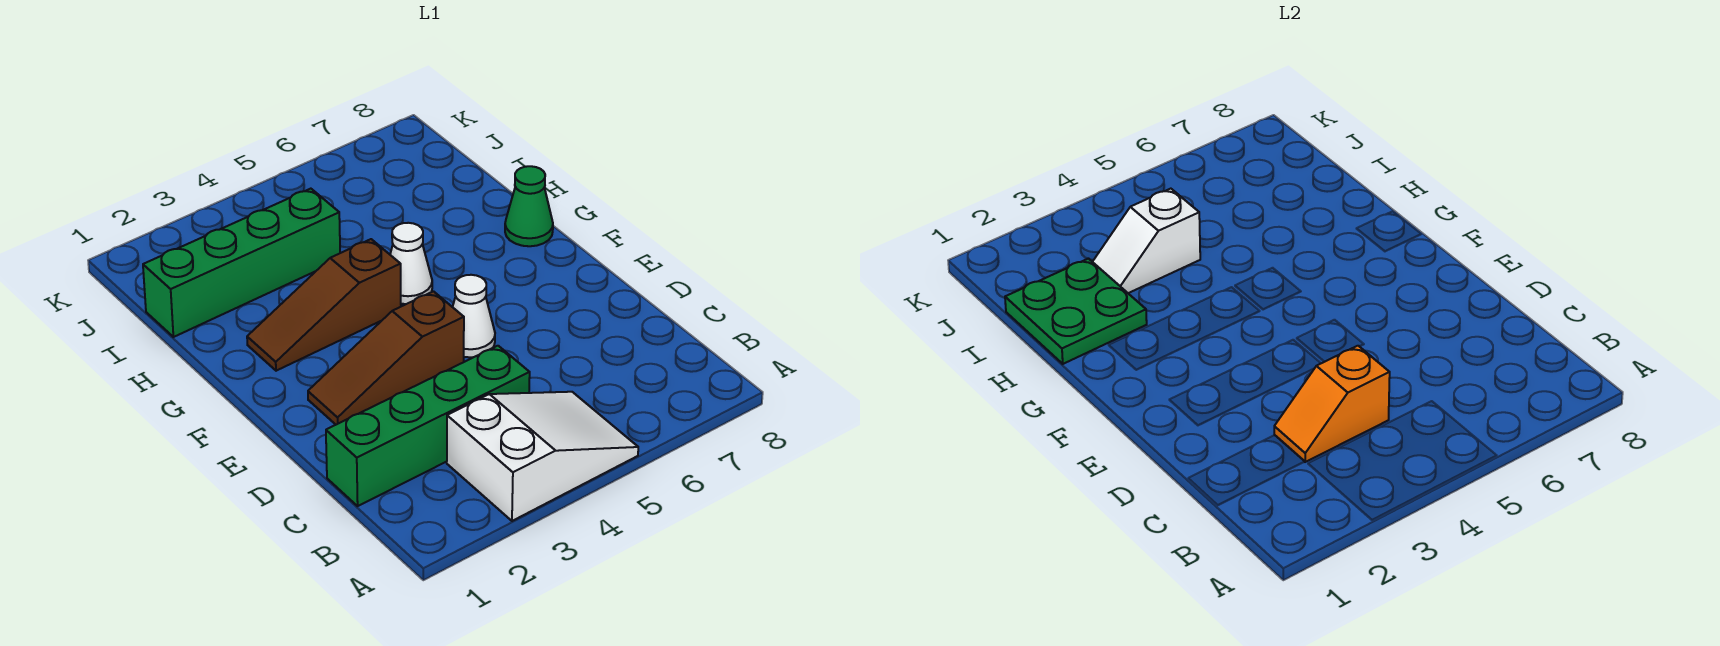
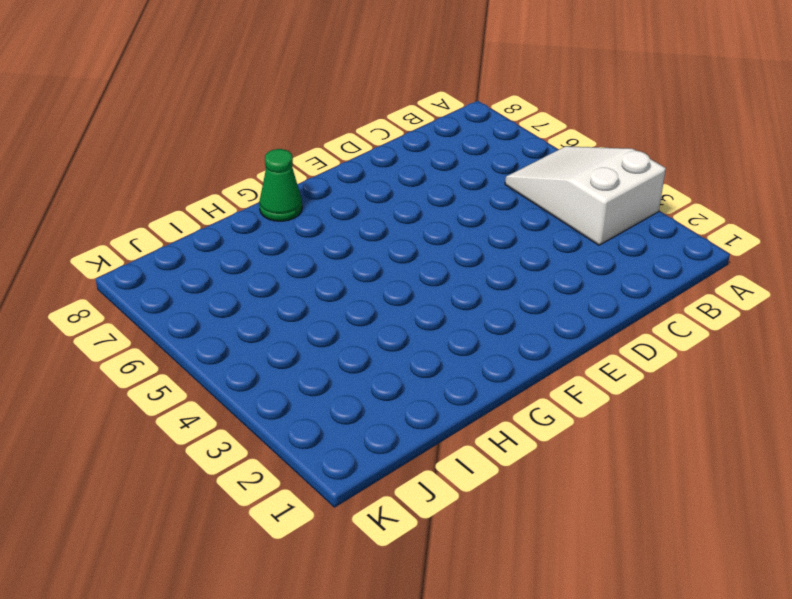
none -> green brick C1:C4 level 1
none -> brown slope E2:E4 level 1 top 4

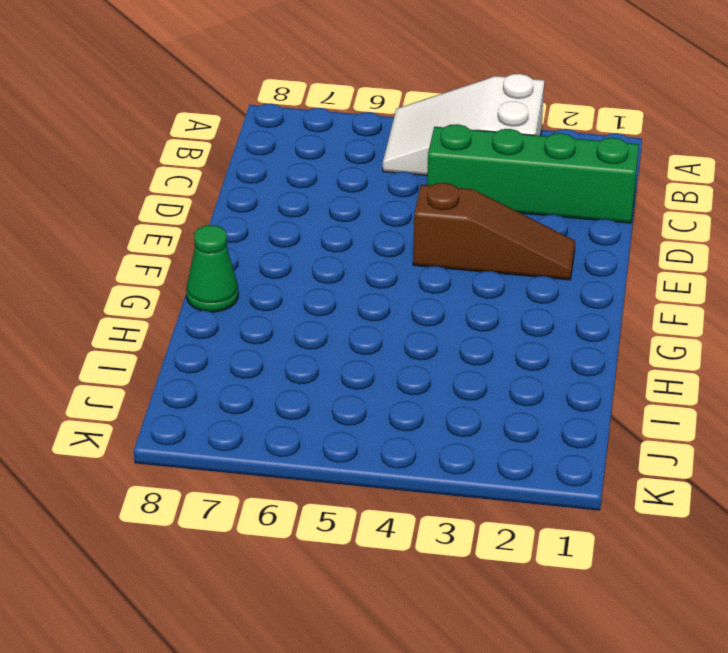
none -> white cone E5 level 1
none -> brown slope G2:G4 level 1 top 4

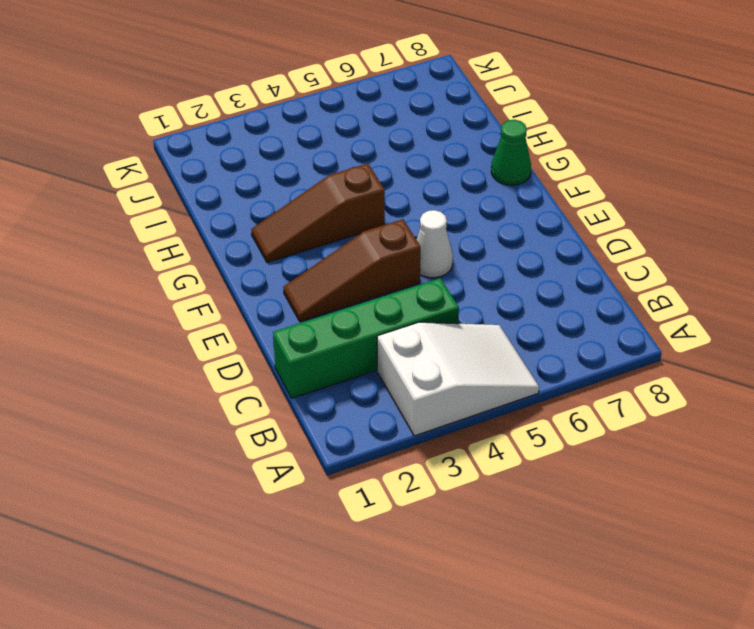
none -> white cone G5 level 1
none -> green brick I1:I4 level 1

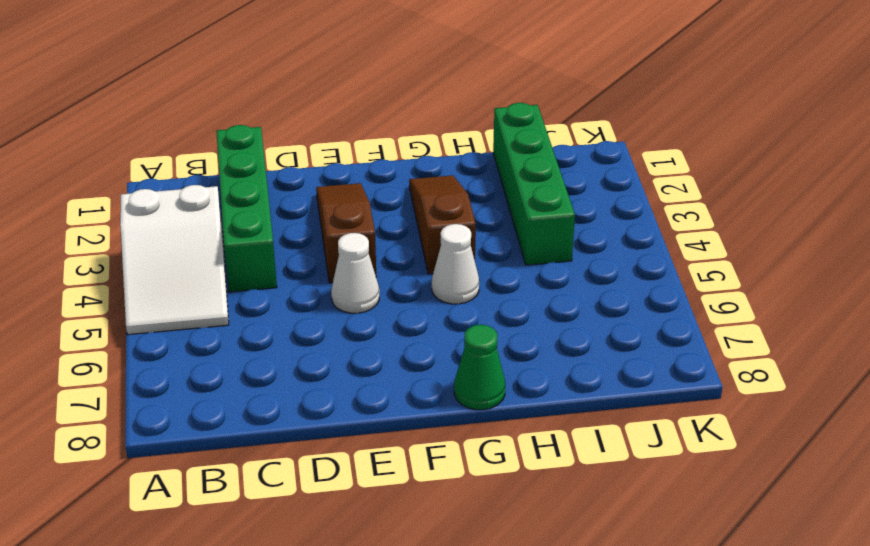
none -> orange slope C3:C4 level 2 top 4
none -> green plate H1:I2 level 2

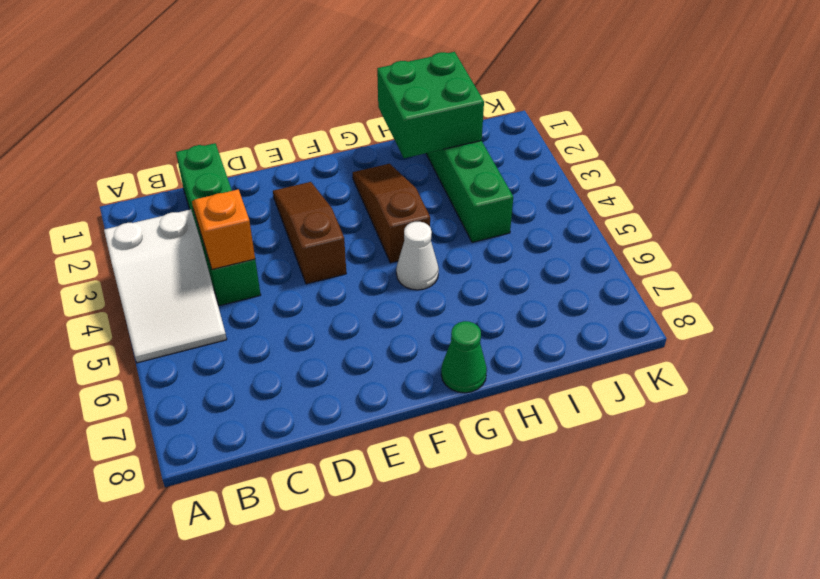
green brick H1:I2 level 2 -> green plate H1:I2 level 2
none -> white cone E5 level 1
none -> white slope I3:I4 level 2 top 4

